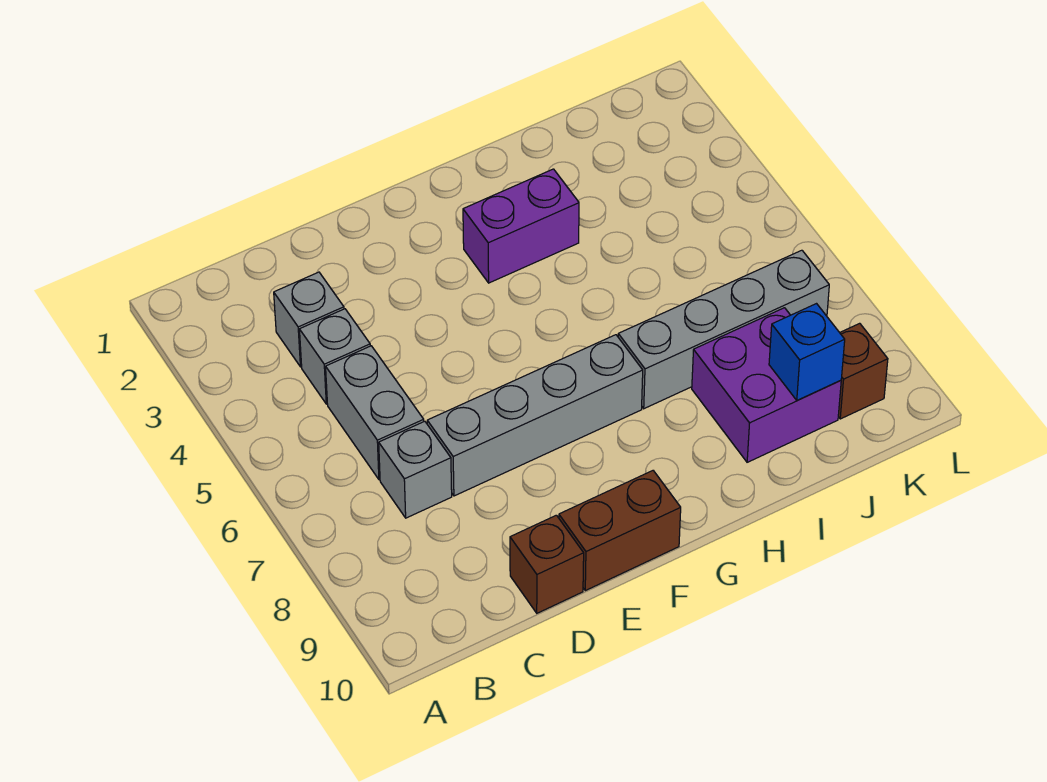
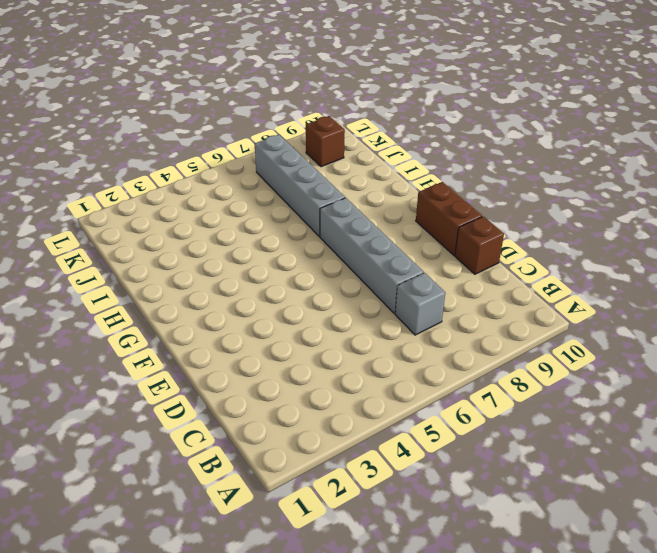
none -> grey brick C3 level 1
none -> grey brick C4 level 1
none -> grey brick C5:C6 level 1

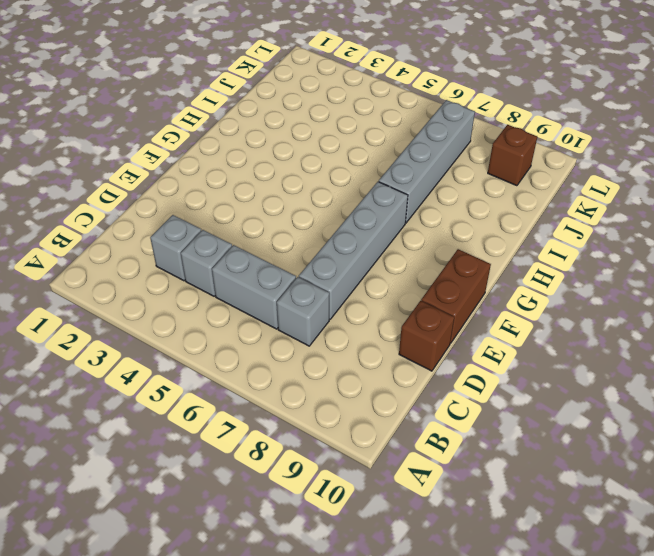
none -> purple brick G3:H3 level 1
none -> purple brick I8:J9 level 1
none -> blue brick J9 level 2

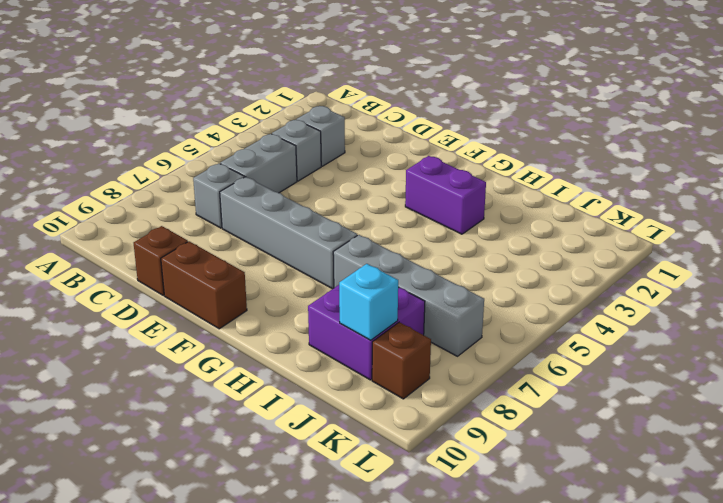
cyan brick J9 level 2 -> blue brick J9 level 2

